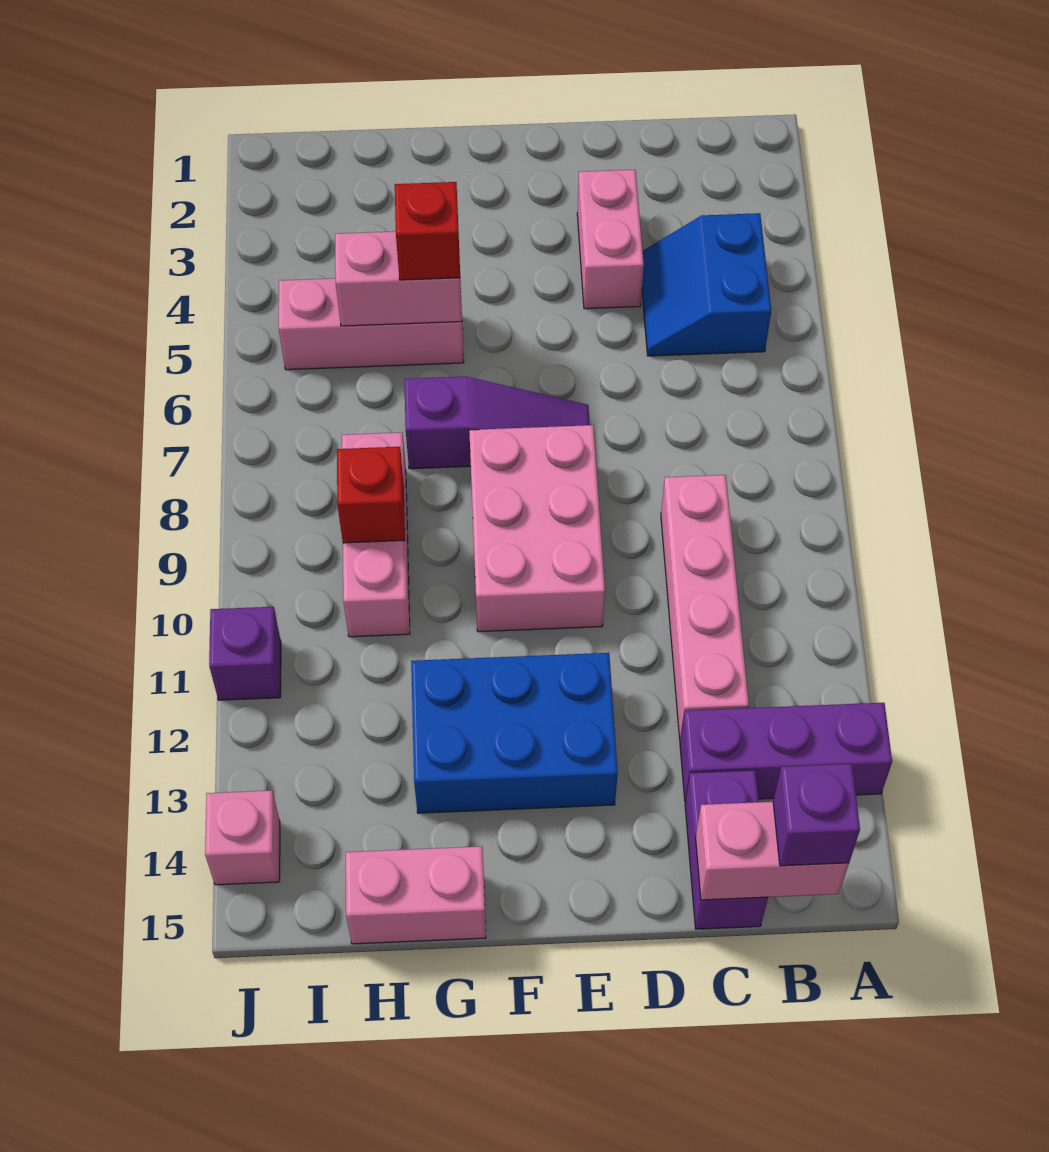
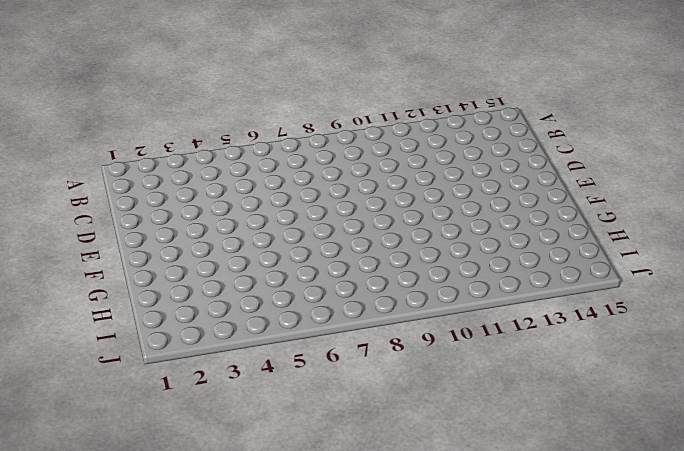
none -> purple brick A13:C13 level 1
none -> blue slope B4:C5 level 1 top B
none -> pink brick C9:C12 level 1

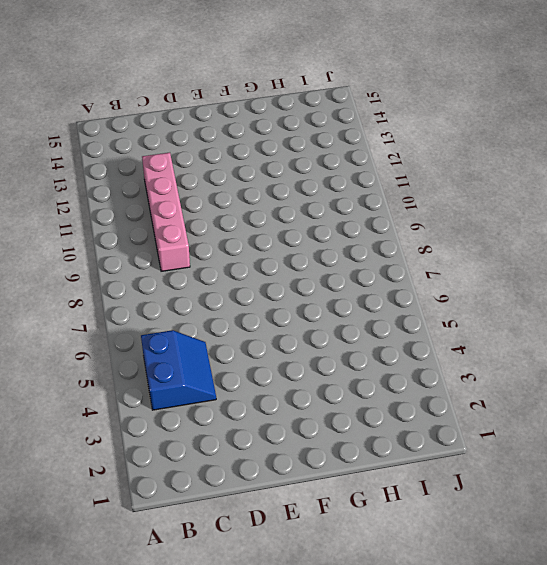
none -> purple brick A13:C13 level 1
none -> purple brick C14:C15 level 1
none -> pink brick D3:D4 level 1

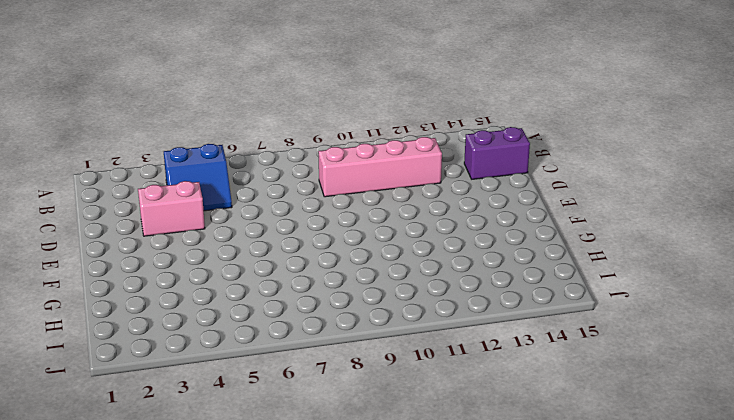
none -> purple brick A13:C13 level 1
none -> purple slope E7:G7 level 1 top G
none -> pink brick E8:F10 level 1

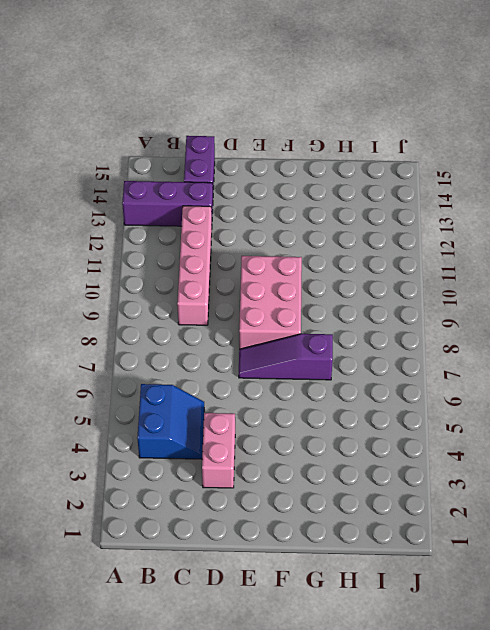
none -> blue brick E12:G13 level 1
none -> pink brick G5:I5 level 1
none -> pink brick G15:H15 level 1

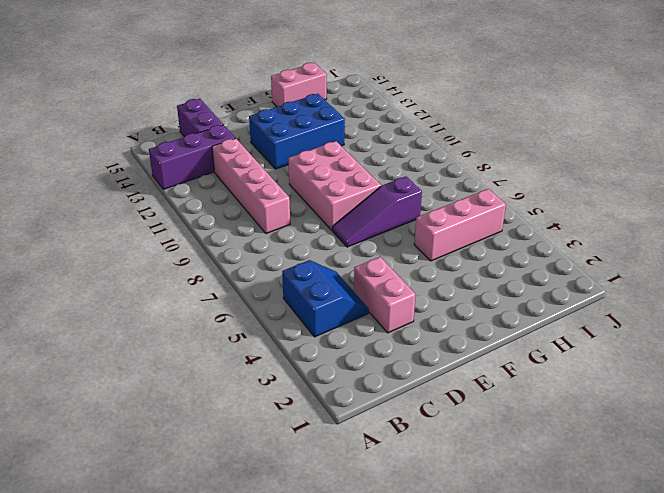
none -> pink brick H8:H10 level 1
none -> purple brick J11 level 1
none -> pink brick J14 level 1

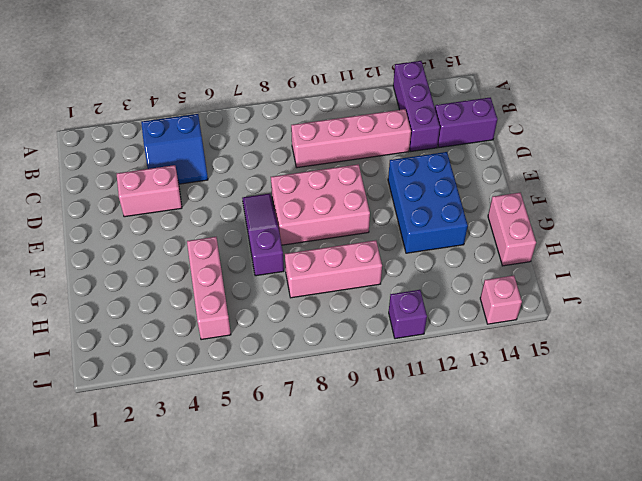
none -> pink brick B15:C15 level 2
none -> pink brick G5:H5 level 2
none -> red brick H9 level 2

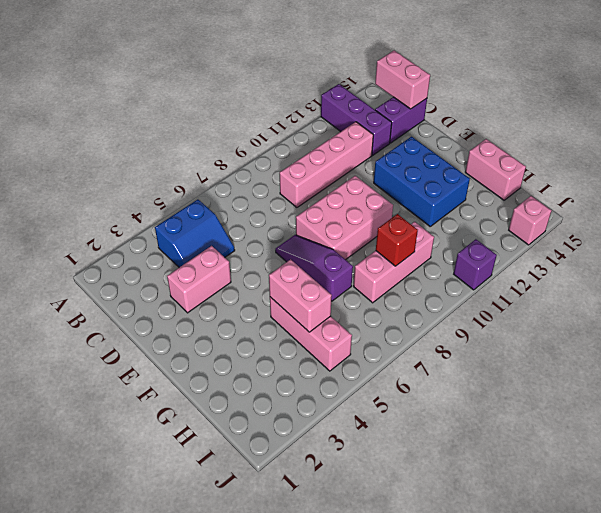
none -> purple brick B15 level 3
none -> red brick G5 level 3

